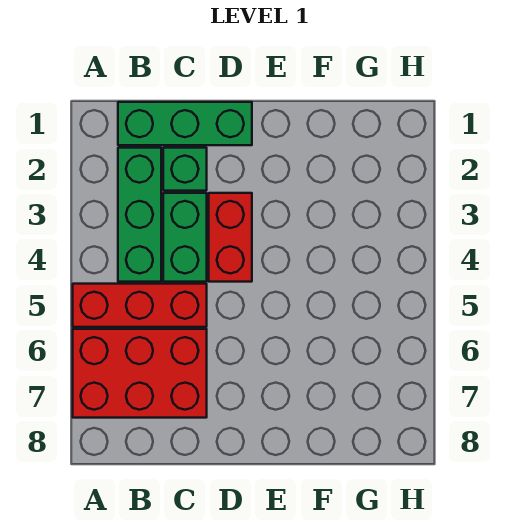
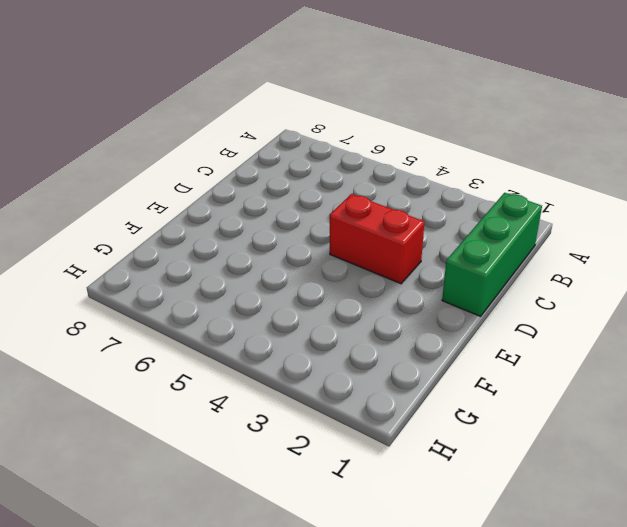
none -> red brick A5:C5 level 1
none -> red brick A6:C7 level 1

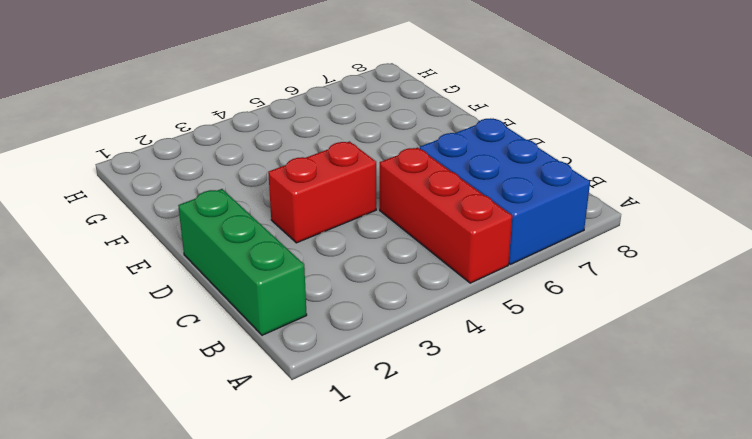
blue brick A6:C7 level 1 -> red brick A6:C7 level 1
none -> green brick B2:B4 level 1
none -> green brick C2 level 1

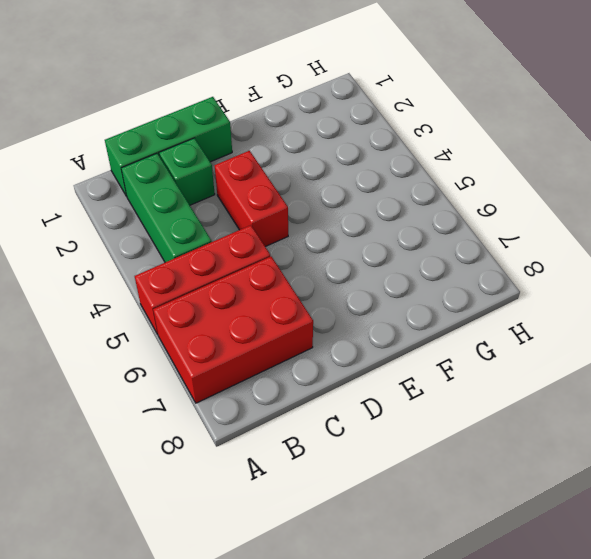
none -> green brick C3:C4 level 1

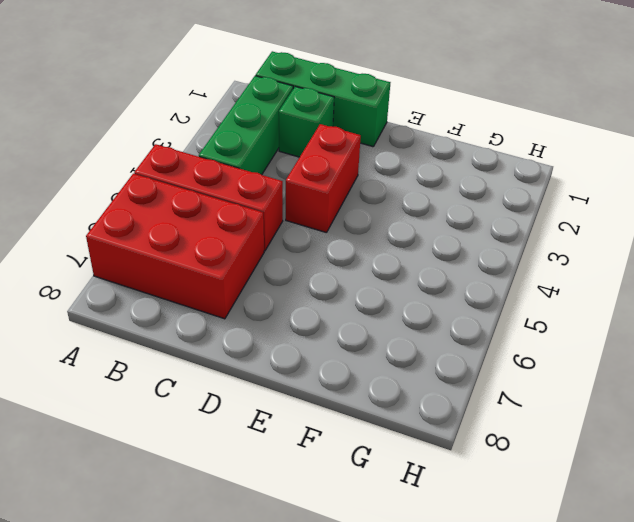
none -> green brick C3:C4 level 1

